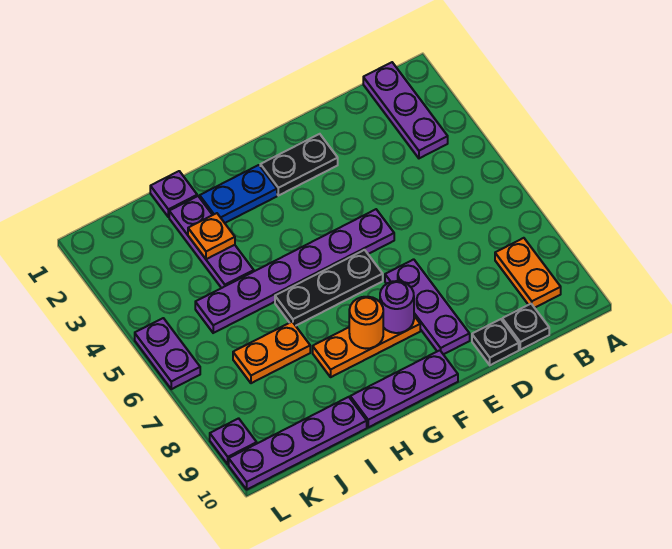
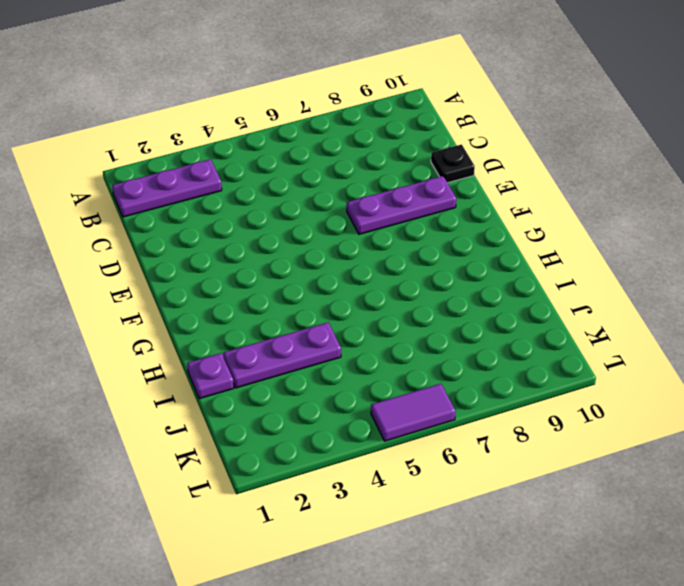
purple tile L5:L6 level 1 -> purple plate L5:L6 level 1
none -> orange plate B8:B9 level 1
none -> black plate C10 level 1
none -> black plate E2:F2 level 1

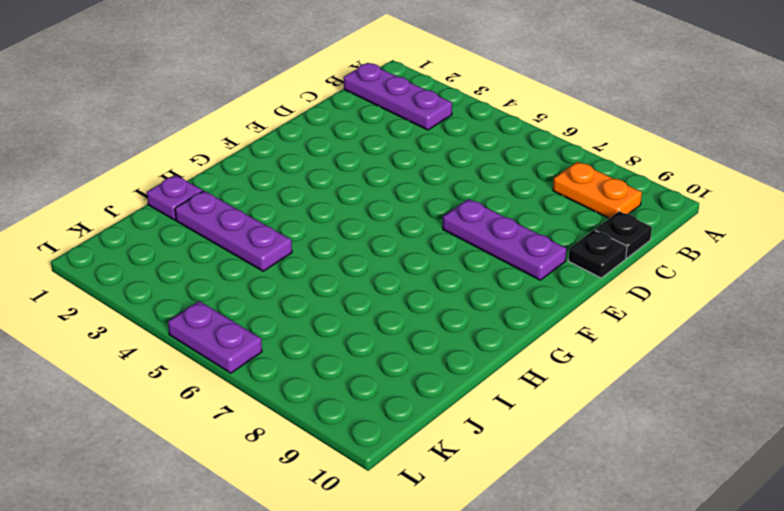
none -> black plate E2:F2 level 1
none -> purple plate E5:J5 level 1
none -> black plate F6:H6 level 1

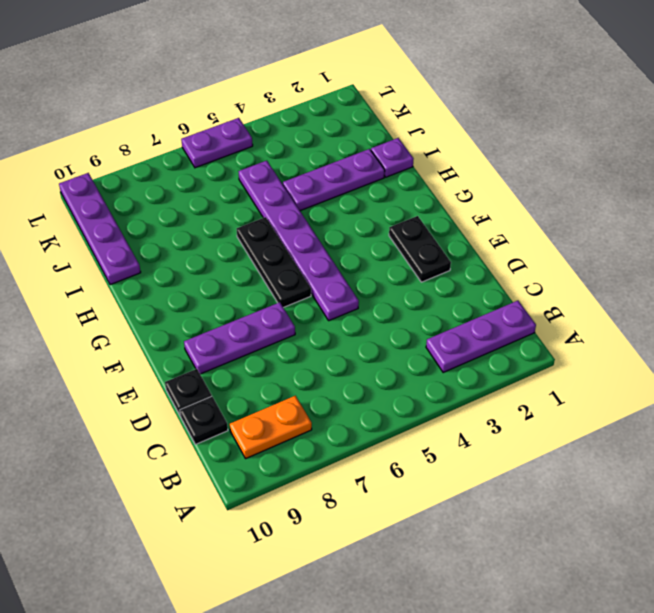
none -> orange plate F8:H8 level 1
none -> purple plate F10:H10 level 1
none -> blue plate G2:H2 level 1

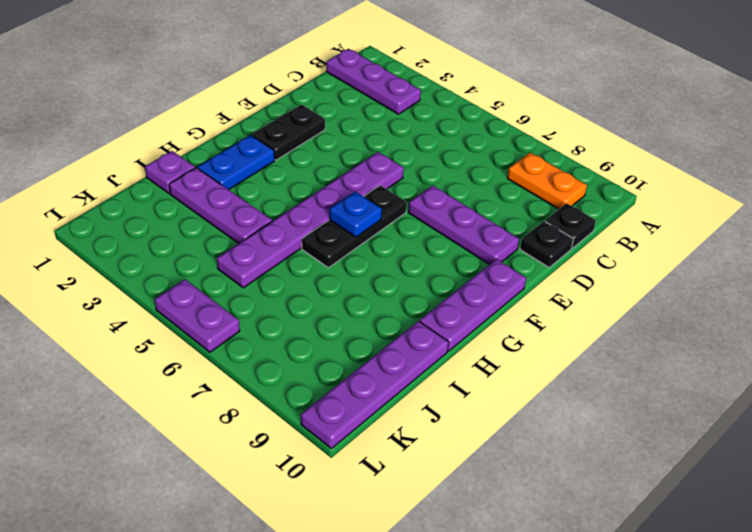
blue plate G6 level 2 -> none
none -> orange plate F8:H8 level 1
none -> orange plate I7:J7 level 1
none -> purple plate L9 level 1

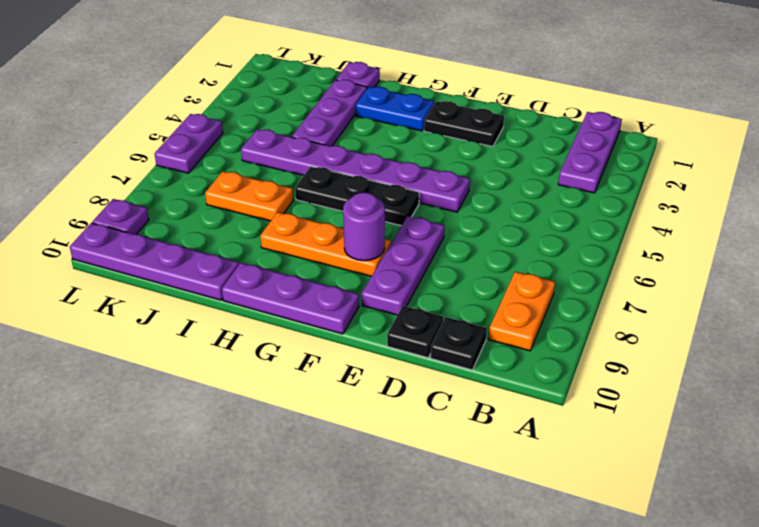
none -> orange round brick G8 level 2
none -> orange plate I3 level 2

